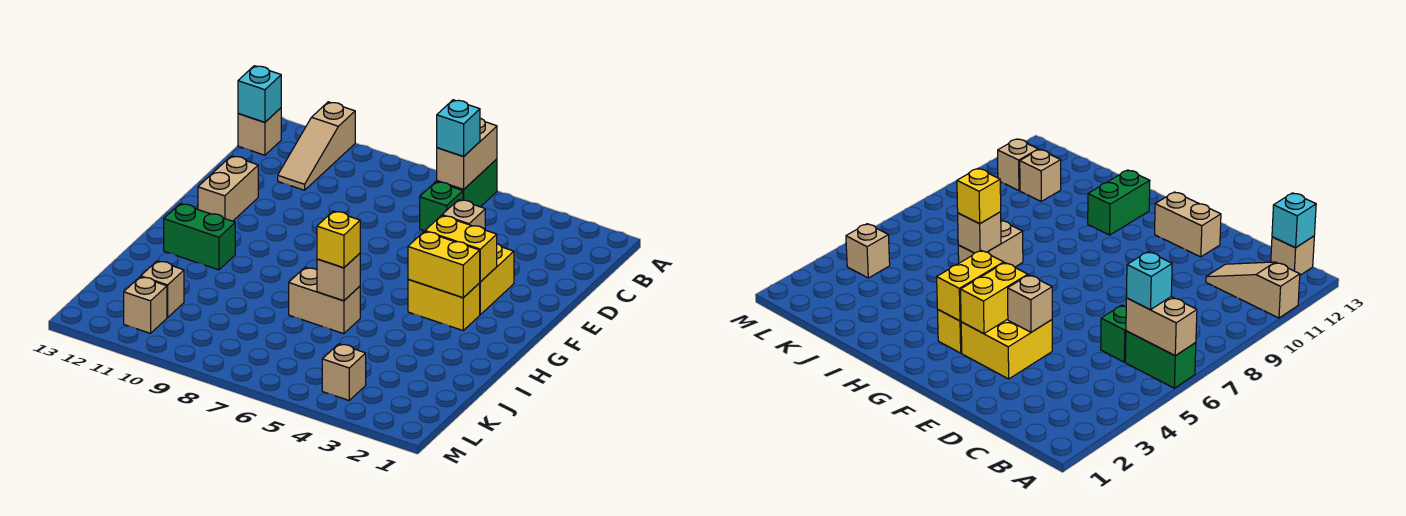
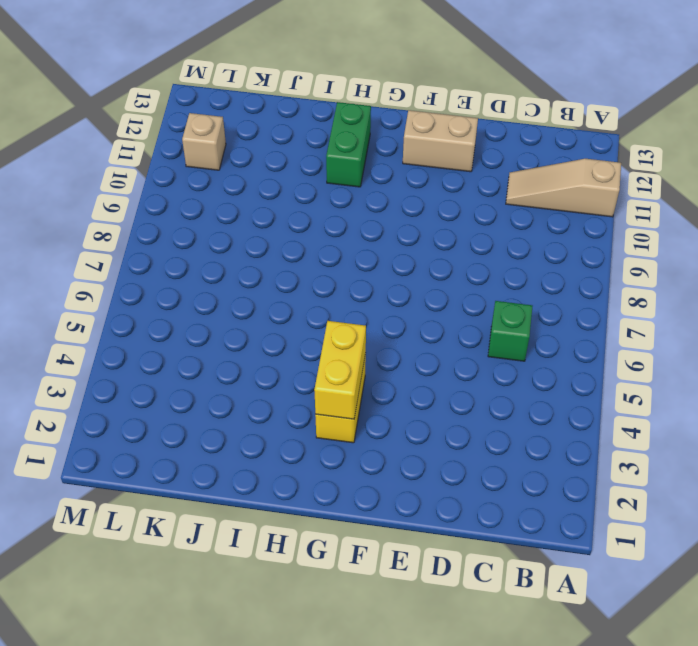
none -> green brick A6:B6 level 1
none -> tan brick B13 level 1
none -> yellow brick E3:F4 level 1

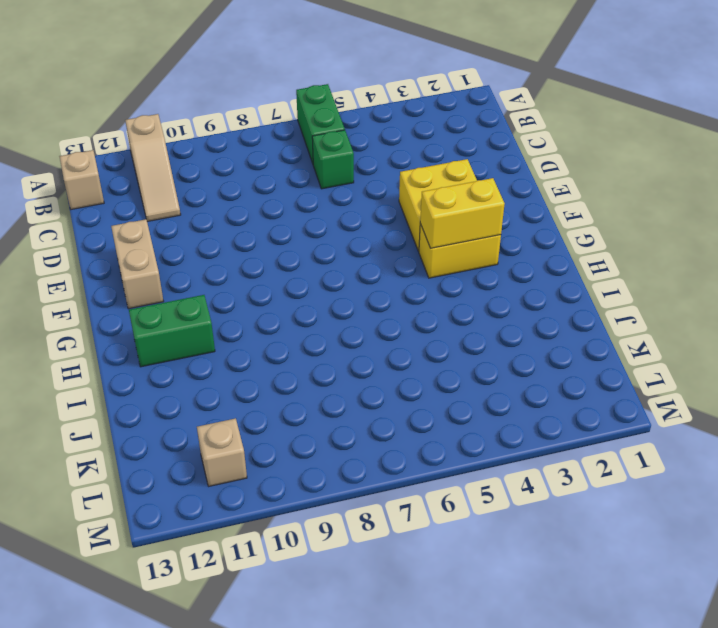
none -> tan brick I6:I7 level 1
none -> tan brick K11 level 1
none -> tan brick L4 level 1

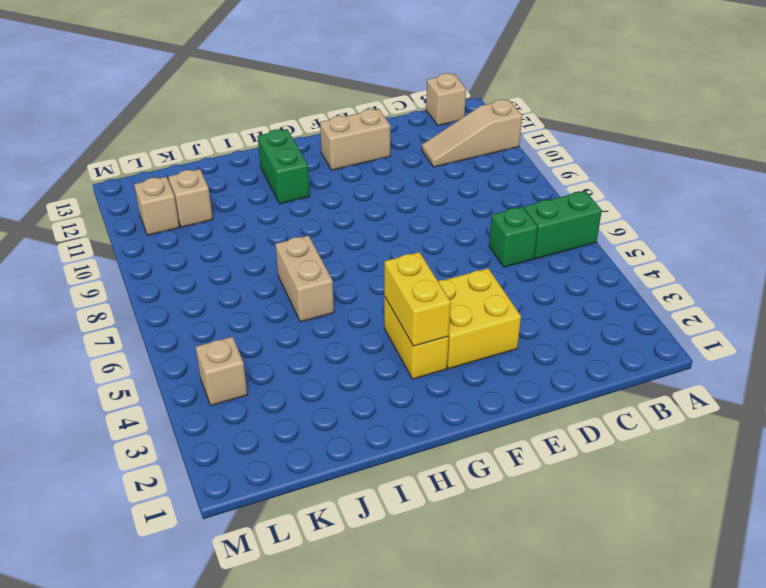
none -> tan brick A6:B6 level 2
none -> cyan brick B13 level 2
none -> tan brick E4 level 2

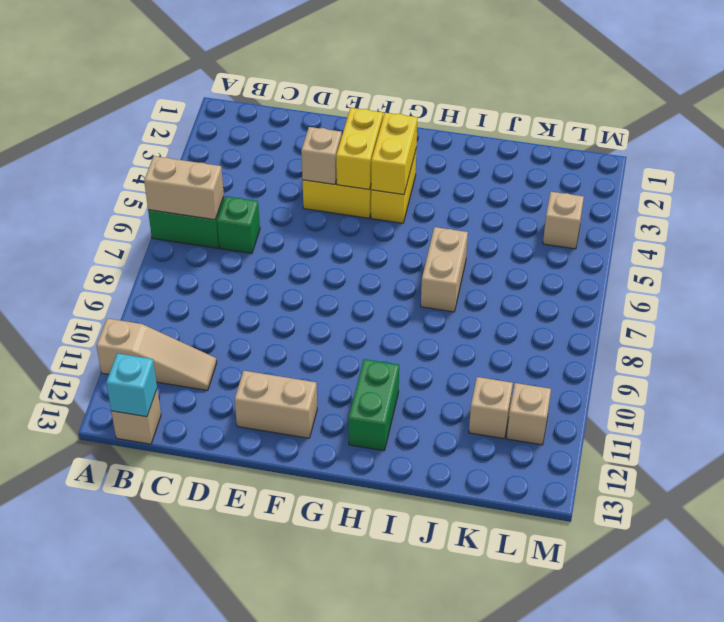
none -> tan brick I6 level 2
none -> cyan brick B6 level 3
none -> yellow brick I6 level 3

